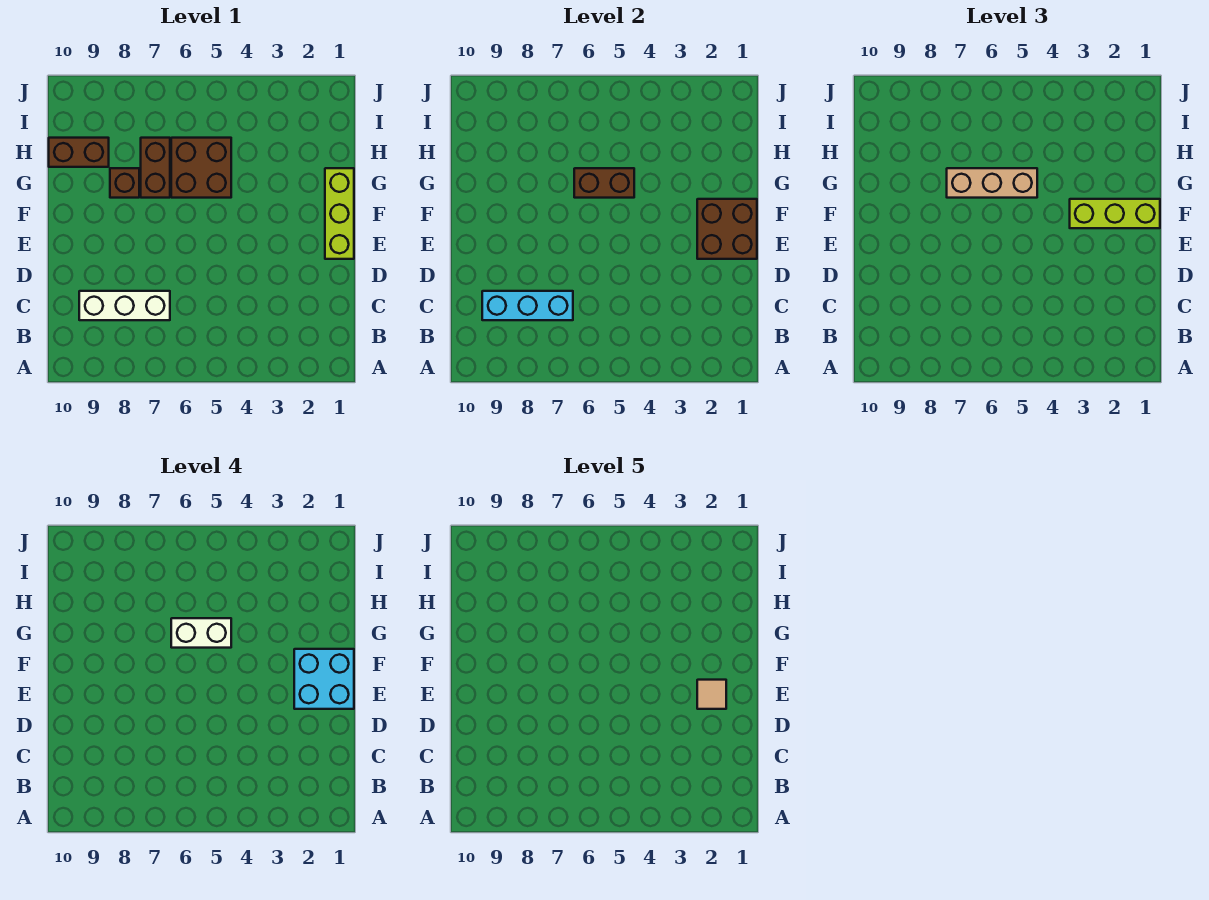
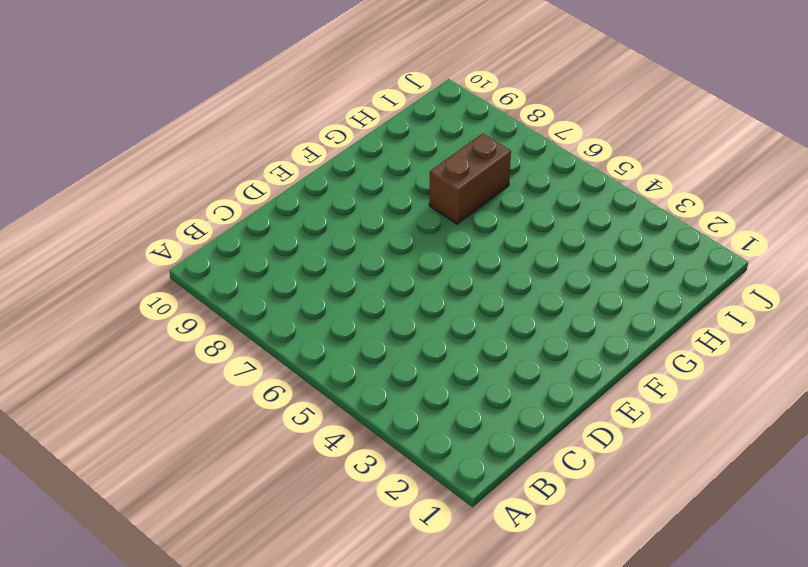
none -> white brick C7:C9 level 1
none -> lime brick E1:G1 level 1
none -> brown brick G5:H6 level 1

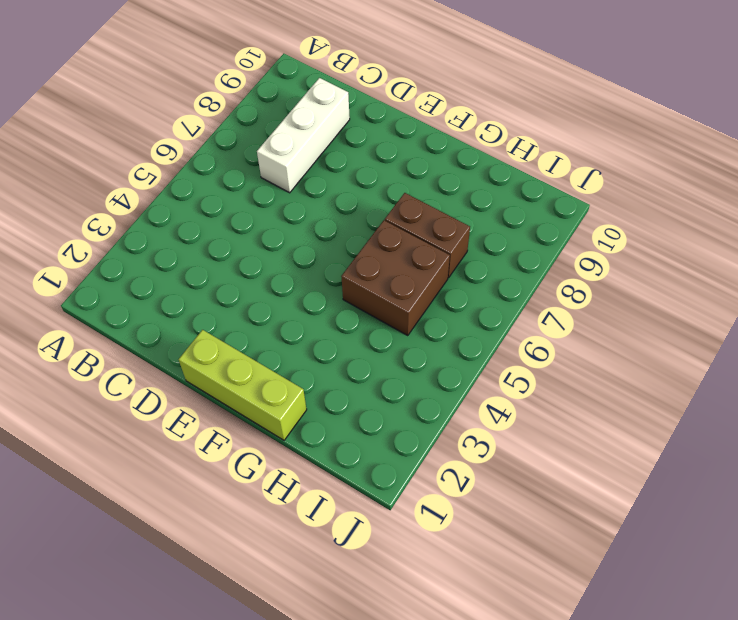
none -> brown brick G8 level 1
none -> brown brick H9:H10 level 1
none -> cyan brick C7:C9 level 2

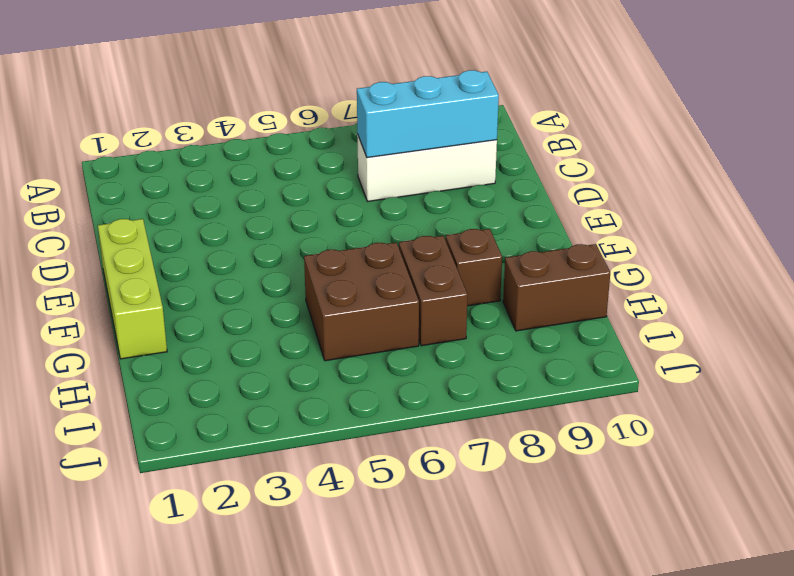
none -> brown brick E1:F2 level 2
none -> brown brick G5:G6 level 2
none -> lime brick F1:F3 level 3

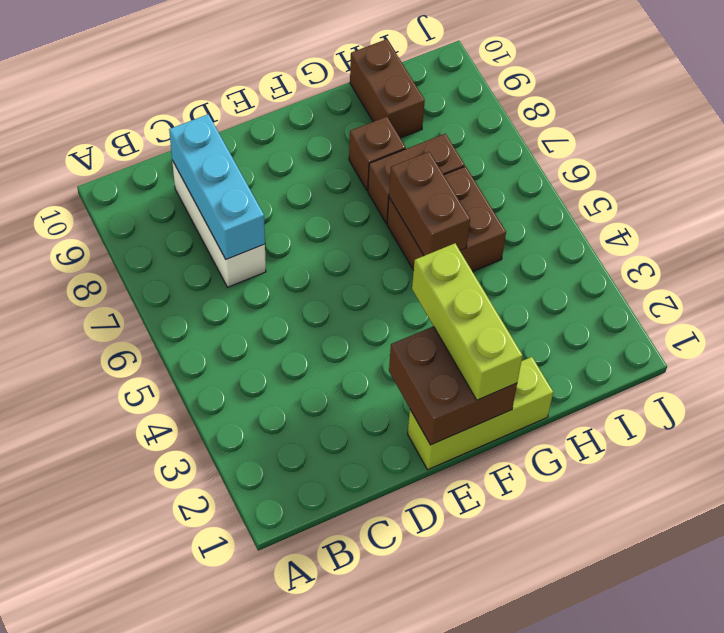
none -> tan brick G5:G7 level 3
none -> cyan brick E1:F2 level 4
none -> white brick G5:G6 level 4

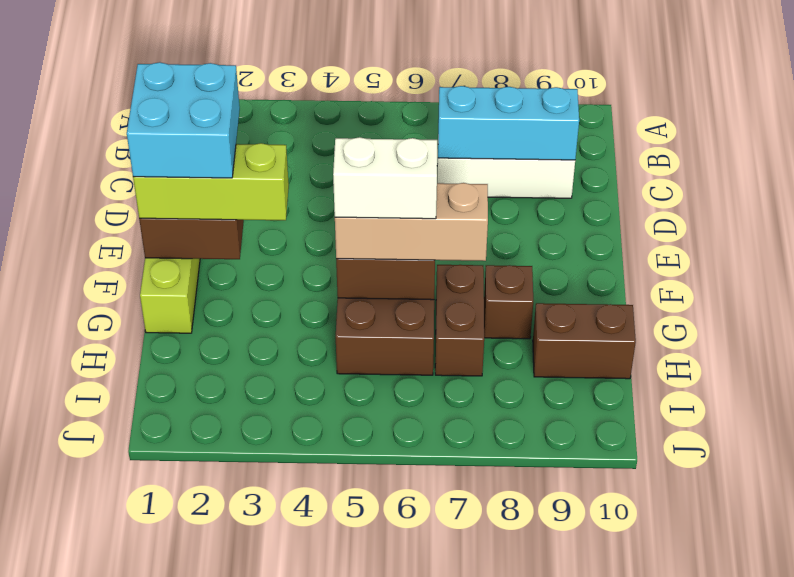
none -> tan tile E2 level 5

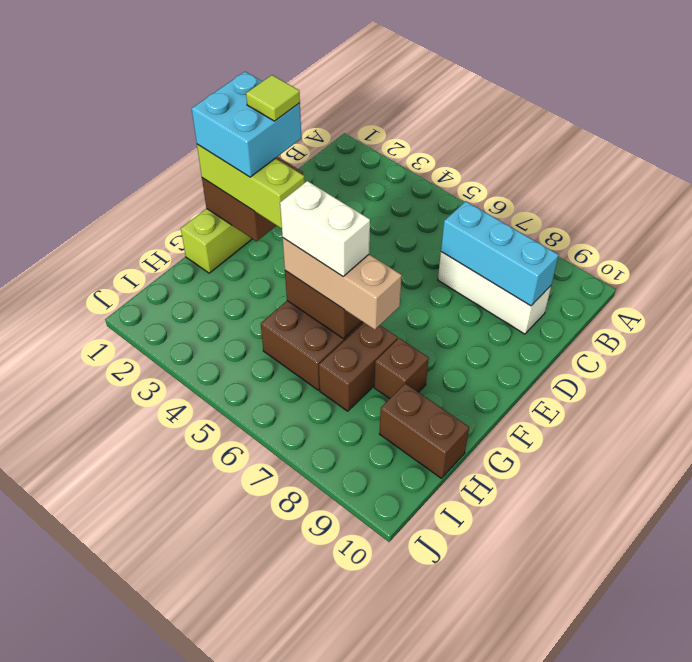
lime tile E2 level 5 -> tan tile E2 level 5

